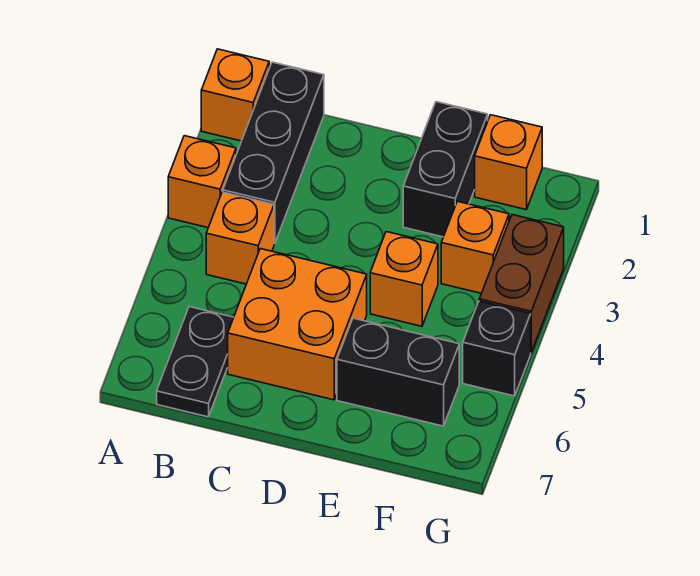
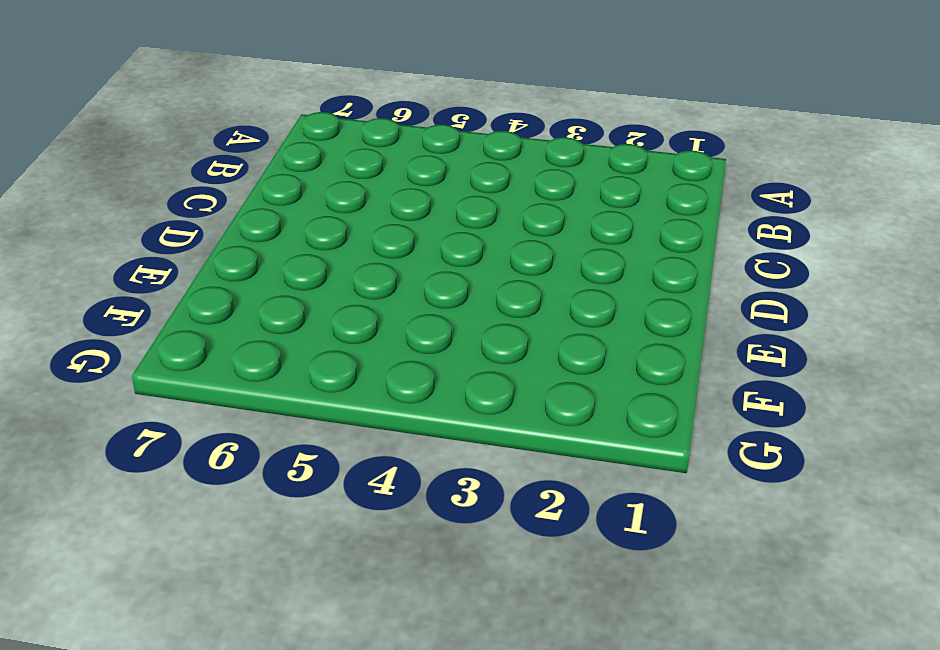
none -> orange brick A1 level 1
none -> orange brick A3 level 1
none -> black brick B1:B3 level 1

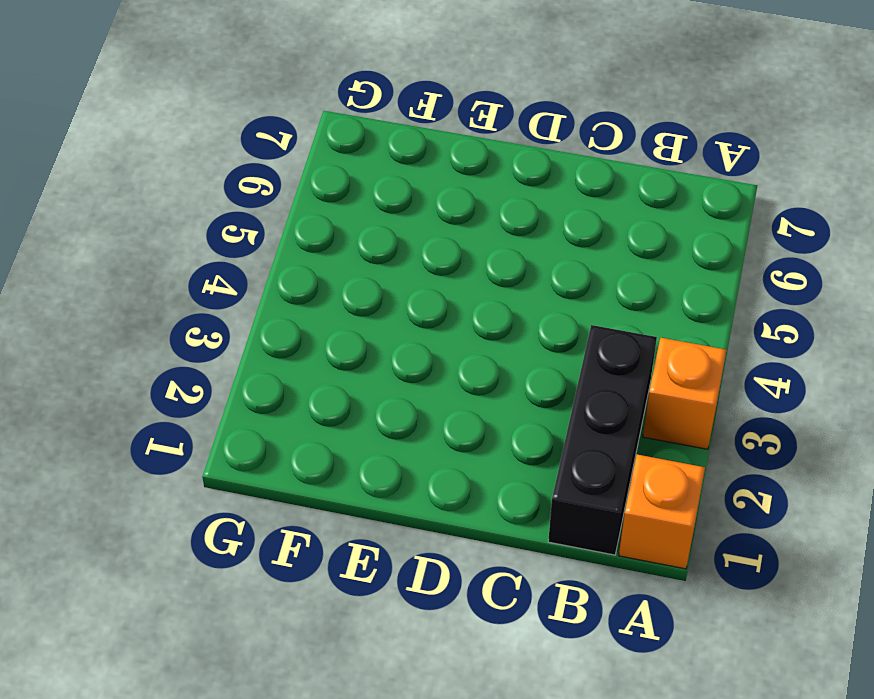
none -> orange brick B4 level 1
none -> black plate B6:B7 level 1
none -> orange brick C5:D6 level 1

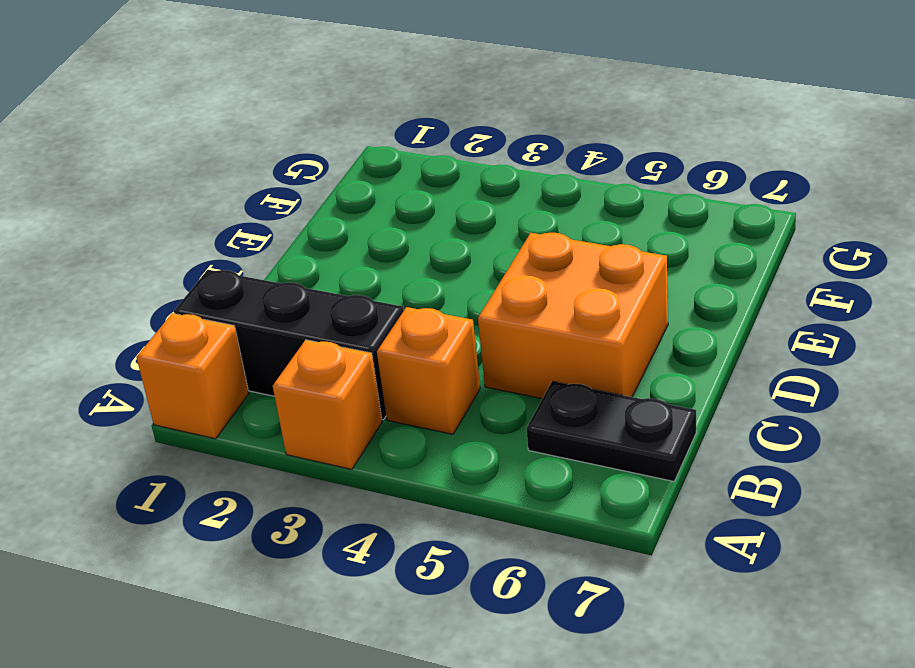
none -> black brick E1:E2 level 1
none -> orange brick E4 level 1
none -> black brick E6:F6 level 1

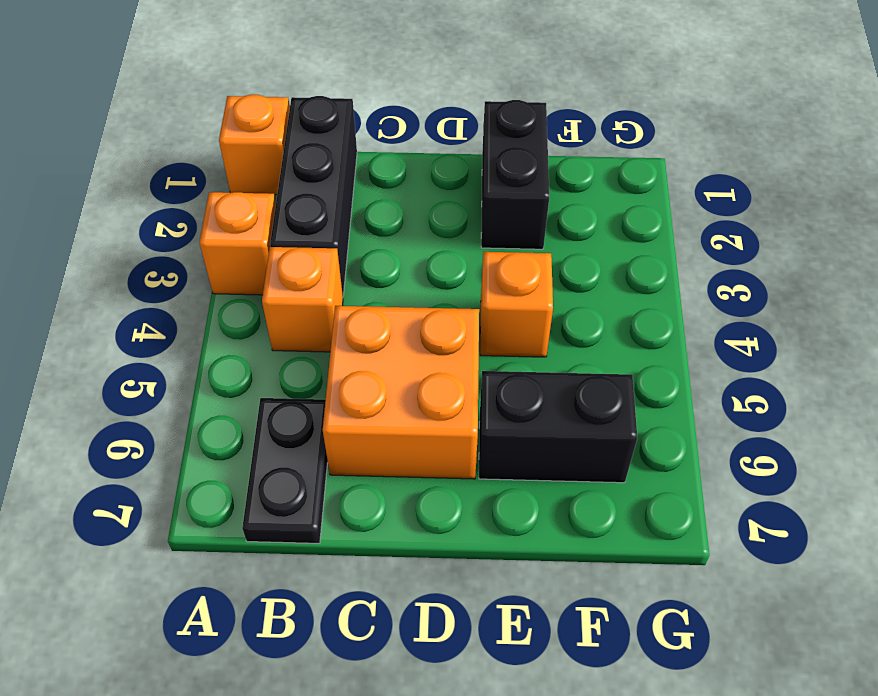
none -> orange brick F1 level 1
none -> orange brick F3 level 1
none -> brown brick G3:G4 level 1

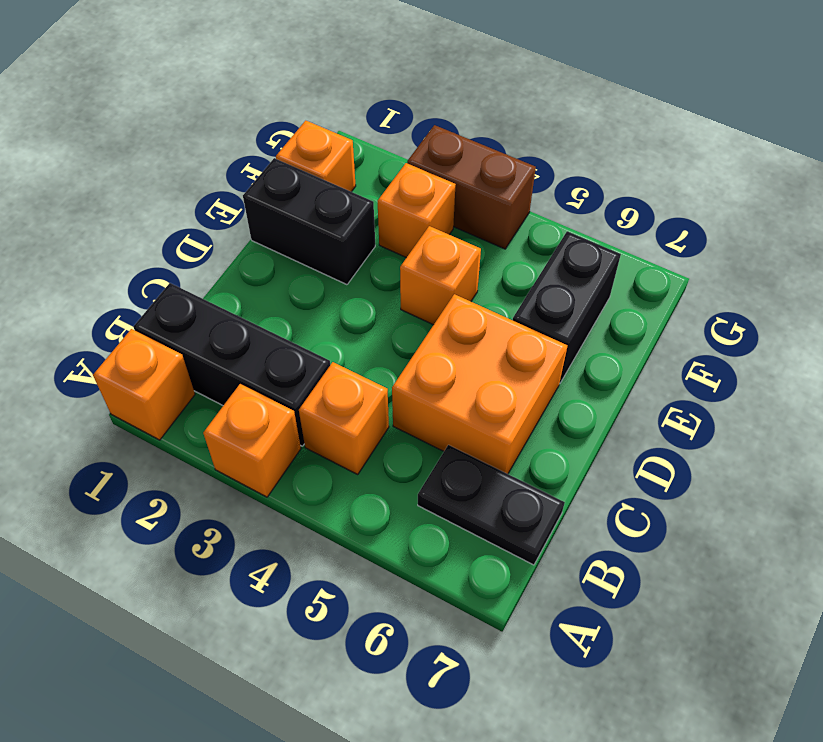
none -> black brick G5 level 1

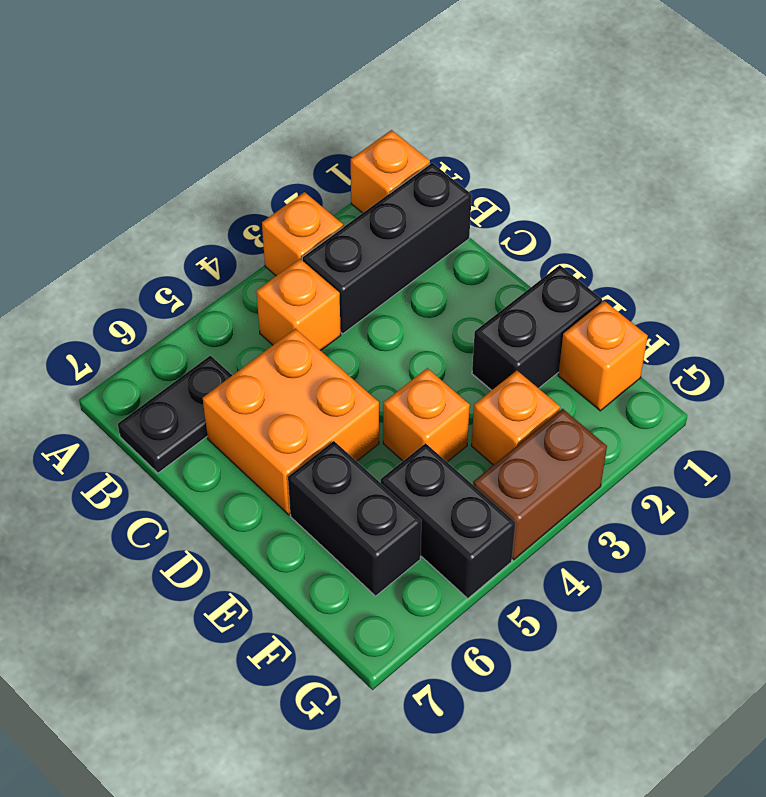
black brick F5:G5 level 1 -> black brick G5 level 1

